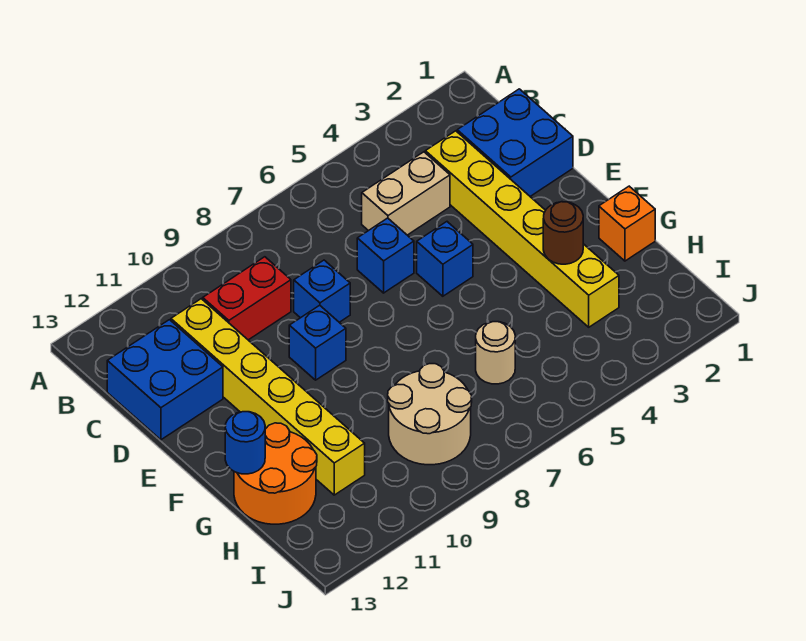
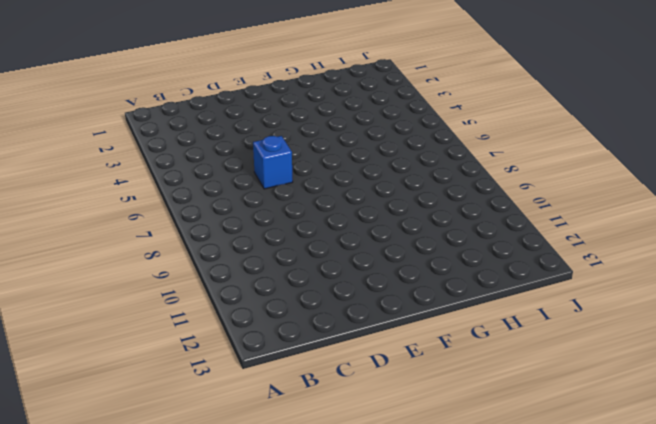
none -> blue brick C1:D2 level 1
none -> yellow brick C3:H3 level 1
none -> tan brick C4:C5 level 1

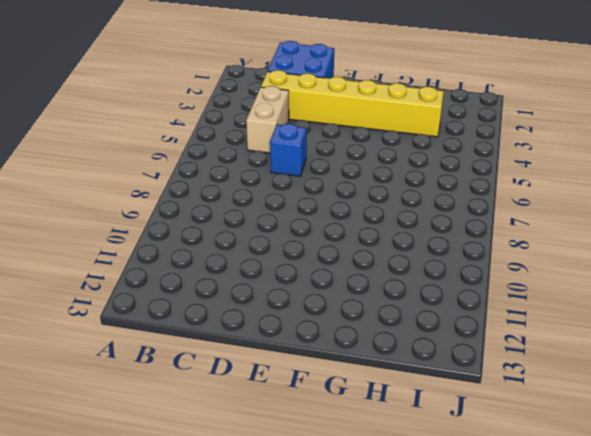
none -> red brick C9:C10 level 1
none -> yellow brick C11:H11 level 1
none -> blue brick C12:D13 level 1

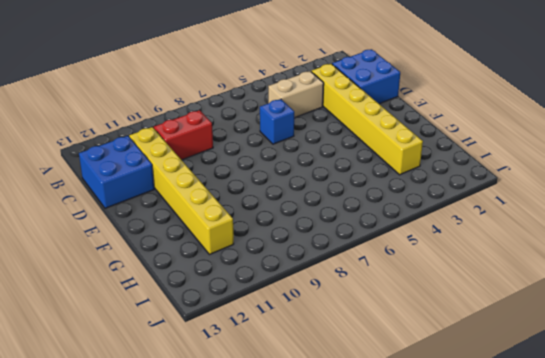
none -> blue brick D8 level 1
none -> blue brick E5 level 1
none -> blue brick E9 level 1

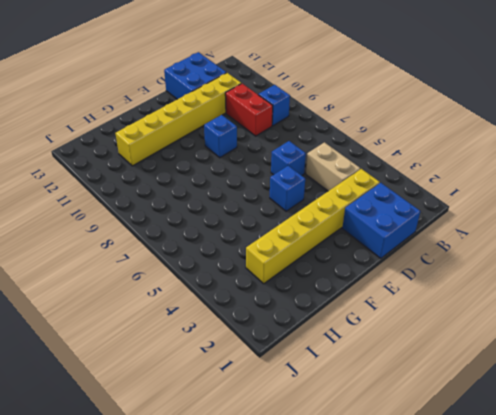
blue brick B9 level 1 -> blue brick D8 level 1
none -> orange brick G1 level 1
none -> orange round brick G12:H13 level 1
none -> tan round brick H6 level 1

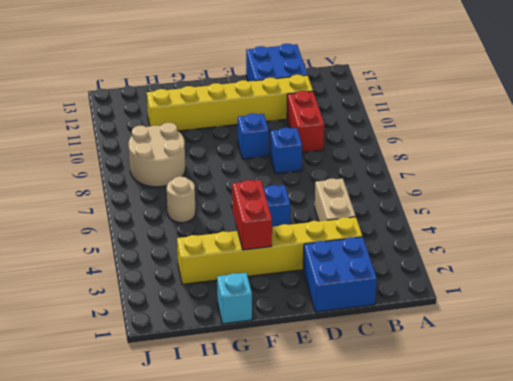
red brick F3:F4 level 2 -> none
cyan brick G1 level 1 -> orange brick G1 level 1
none -> blue brick D6 level 1
none -> orange round brick G12:H13 level 1
none -> brown round brick G3 level 2

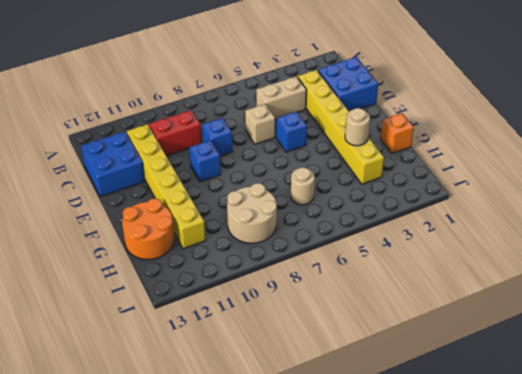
tan brick D6 level 1 -> blue brick D6 level 1
tan round brick G3 level 2 -> brown round brick G3 level 2
none -> blue round brick G13 level 2

